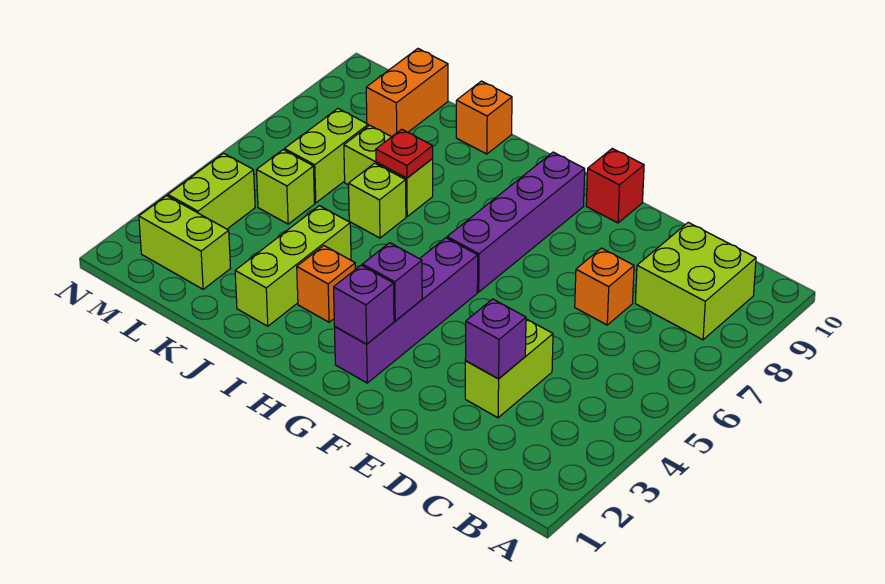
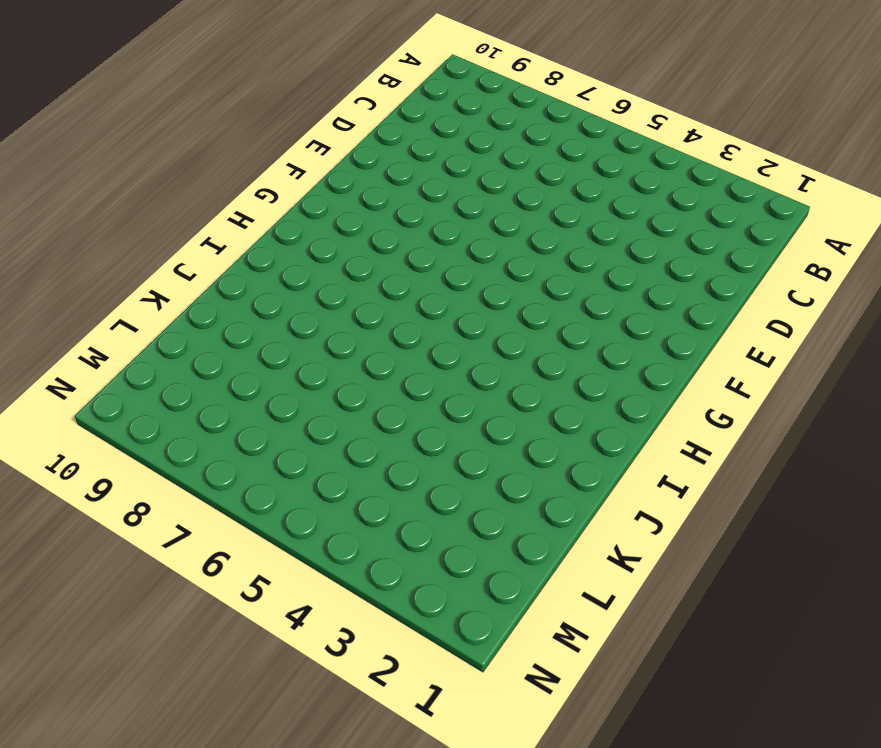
none -> lime brick B8:C9 level 1
none -> lime brick D3:D4 level 1
none -> orange brick D7 level 1

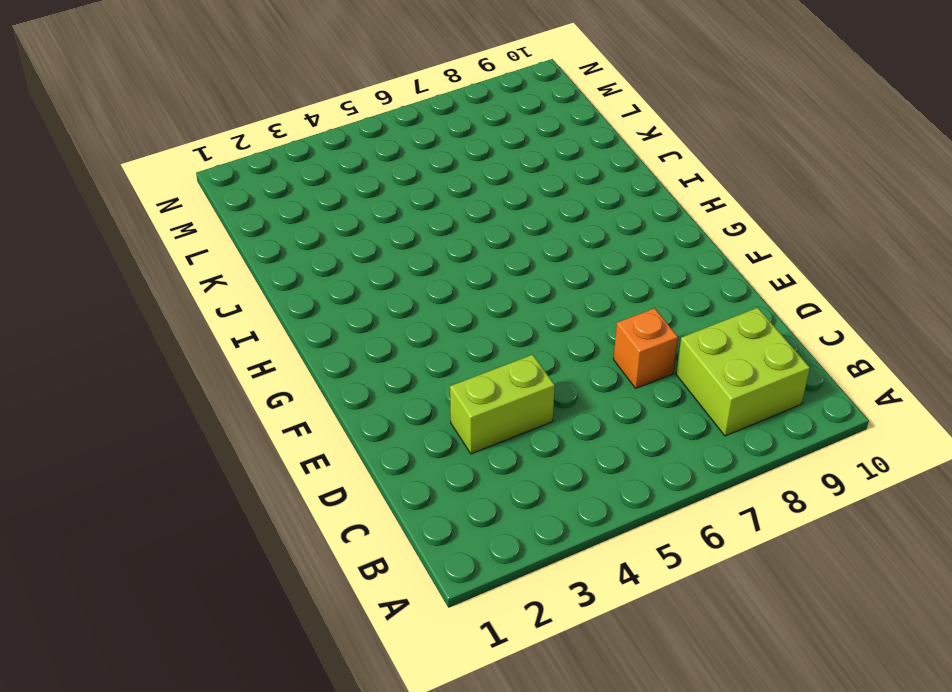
none -> red brick F10 level 1
none -> purple brick G2:G5 level 1
none -> purple brick G6:G9 level 1

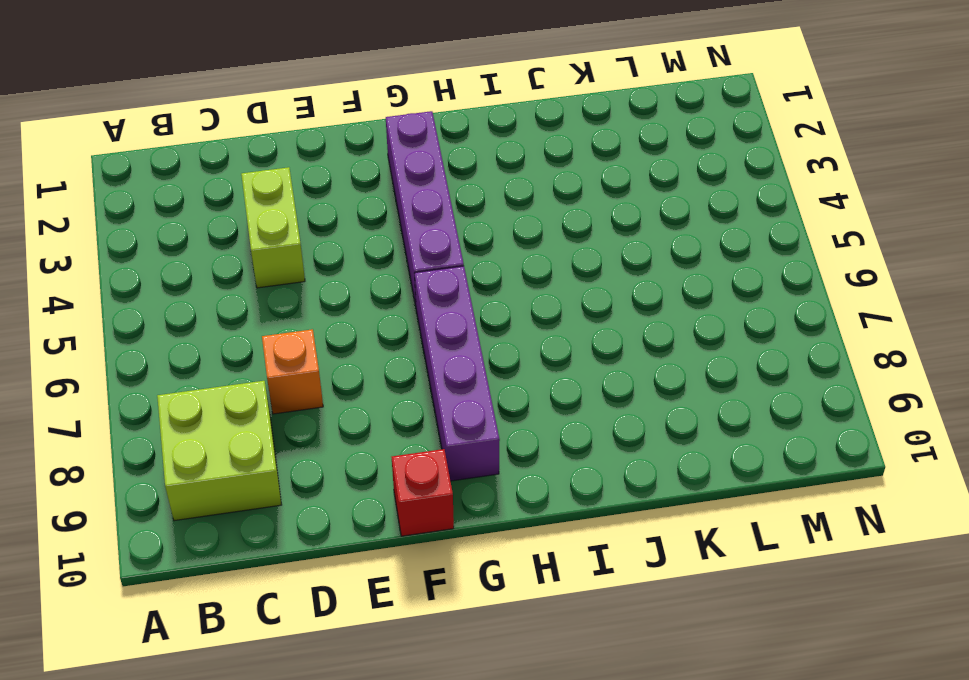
none -> orange brick I3 level 1
none -> lime brick J2:J4 level 1
none -> lime brick J6 level 1

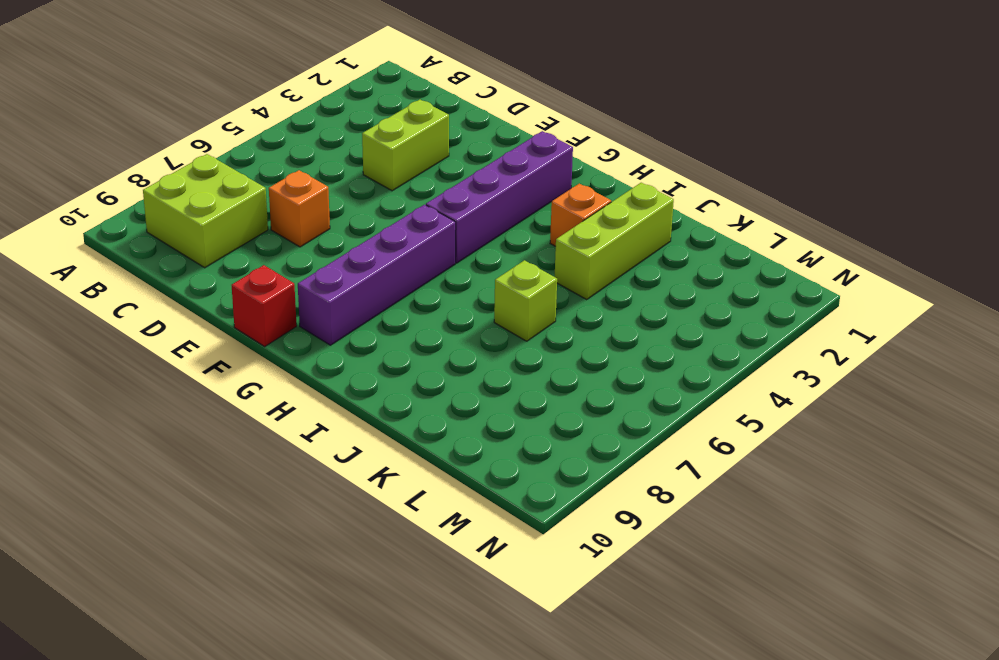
none -> lime brick J7:K7 level 1
none -> orange brick J10 level 1
none -> lime brick L2:M2 level 1

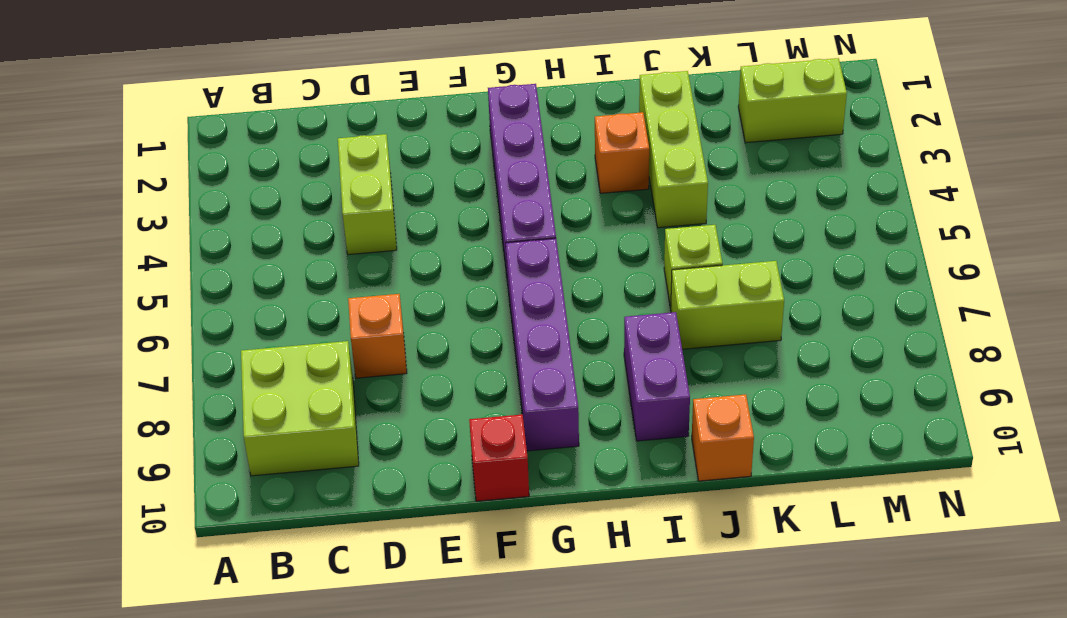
purple brick I8:I9 level 1 -> none
none -> lime brick L5 level 1
none -> lime brick L6:L7 level 1
none -> orange brick L9:L10 level 1

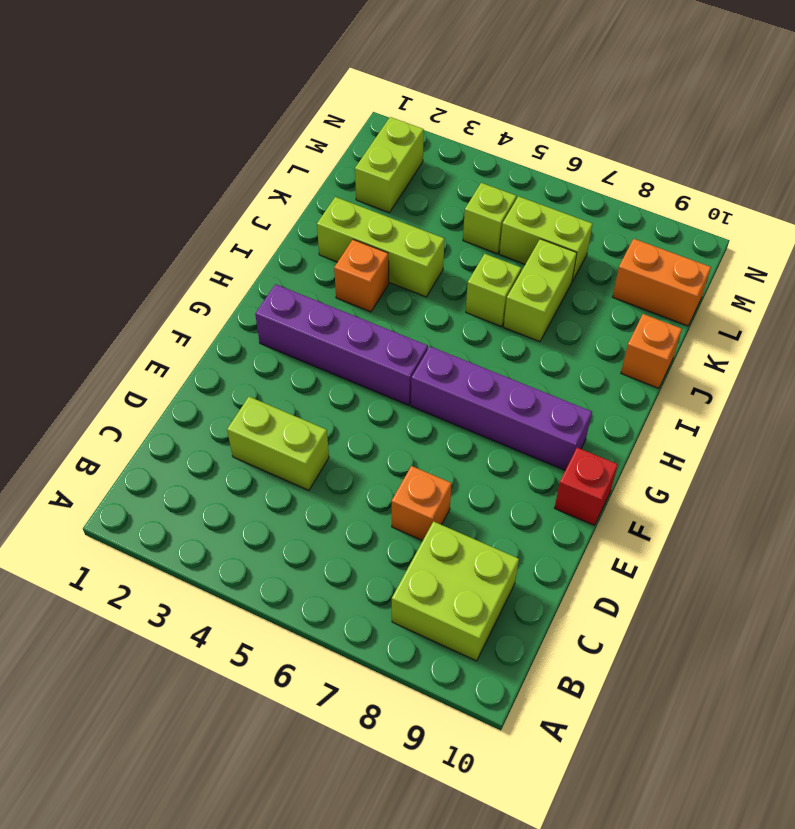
none -> lime brick M3:M4 level 1
none -> purple brick D3 level 2
none -> purple brick G2 level 2

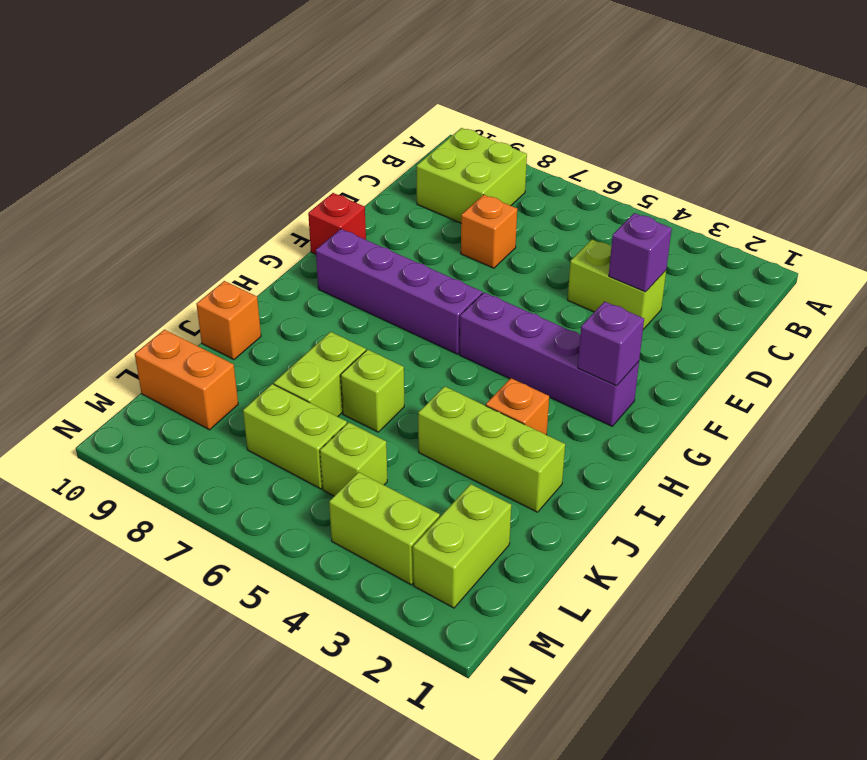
none -> purple brick G3 level 2
none -> red plate J7 level 2

